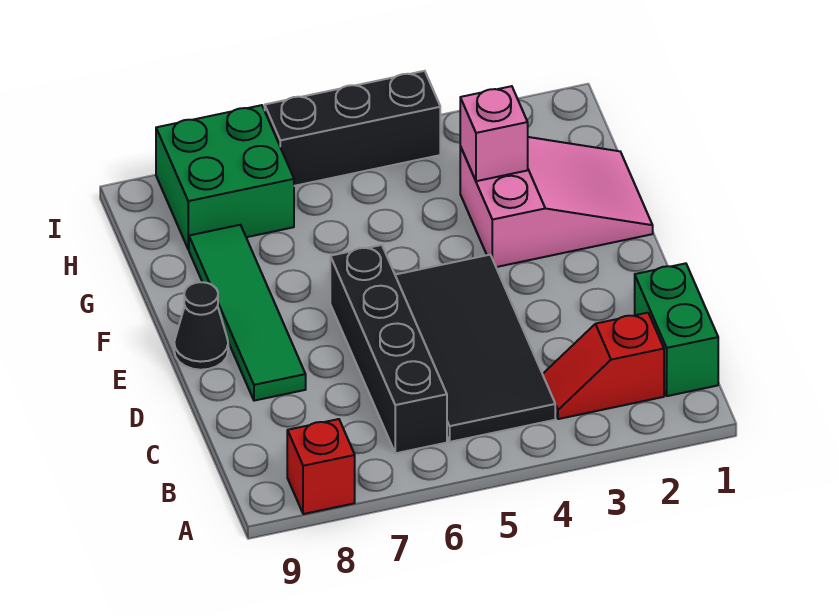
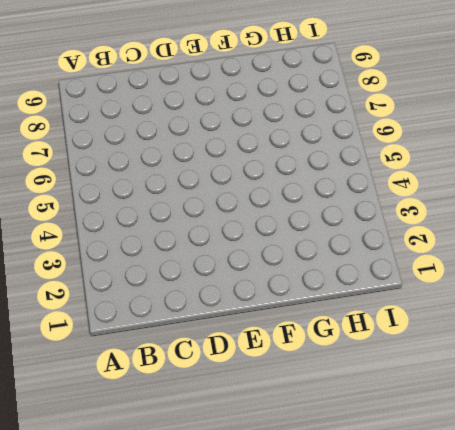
none -> red brick A8 level 1
none -> green brick B1:C1 level 1

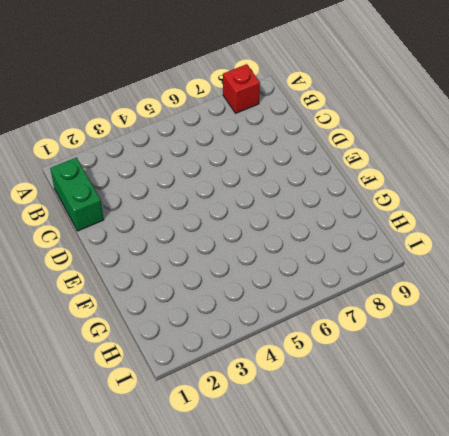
none -> red slope B2:B3 level 1 top 2
none -> black tile B4:E5 level 1

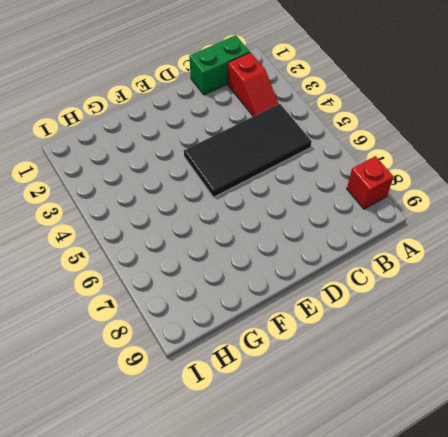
none -> black brick B6:E6 level 1
none -> green tile D8:G8 level 1

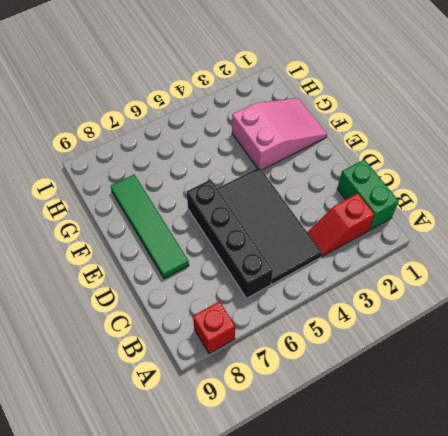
none -> black cone E9 level 1
none -> green brick H7:I8 level 1

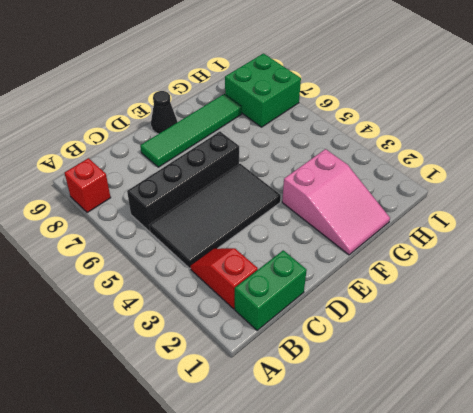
none -> black brick I4:I6 level 1
none -> pink brick G3 level 2

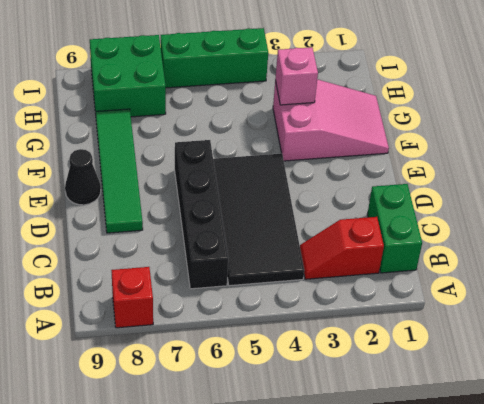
green brick I4:I6 level 1 -> black brick I4:I6 level 1

